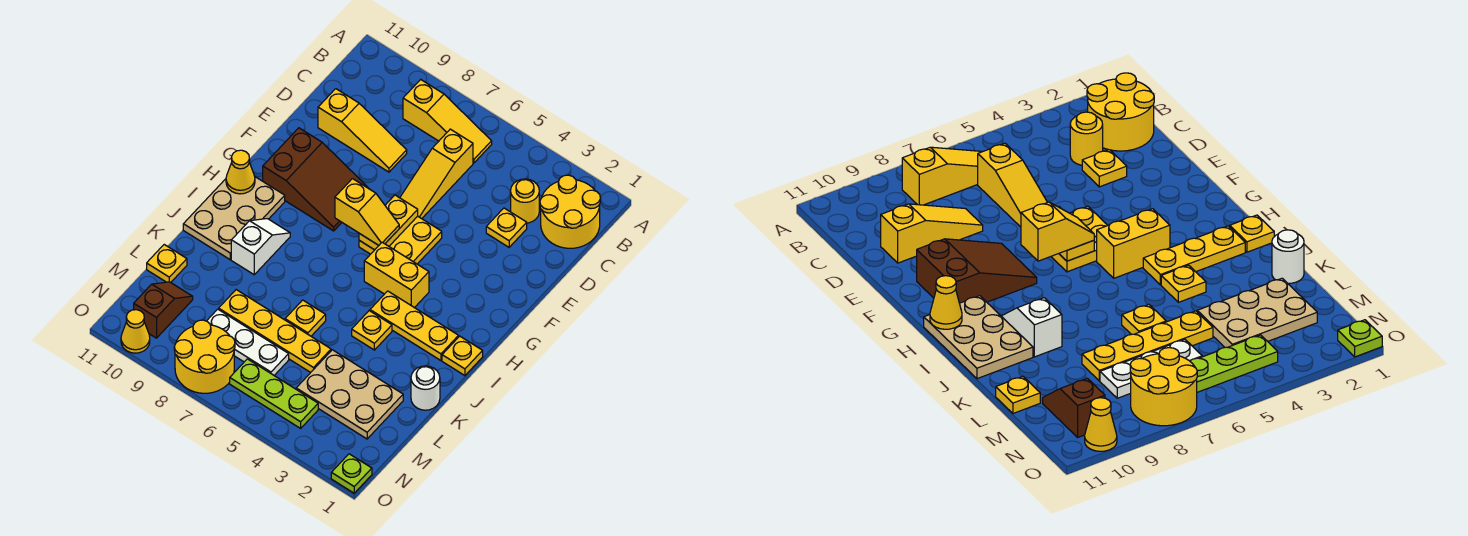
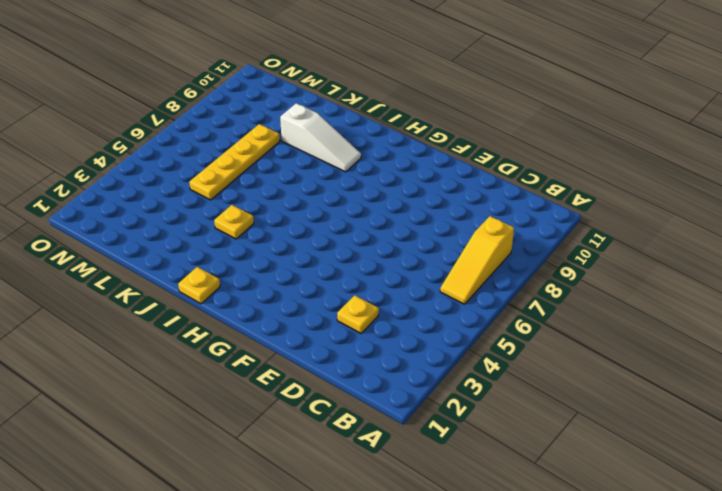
white slope I9:K9 level 1 top K -> white slope I9:J9 level 1 top J
none -> yellow round brick B1:C2 level 1
none -> yellow round brick C3 level 1
none -> yellow slope C6:E6 level 1 top C

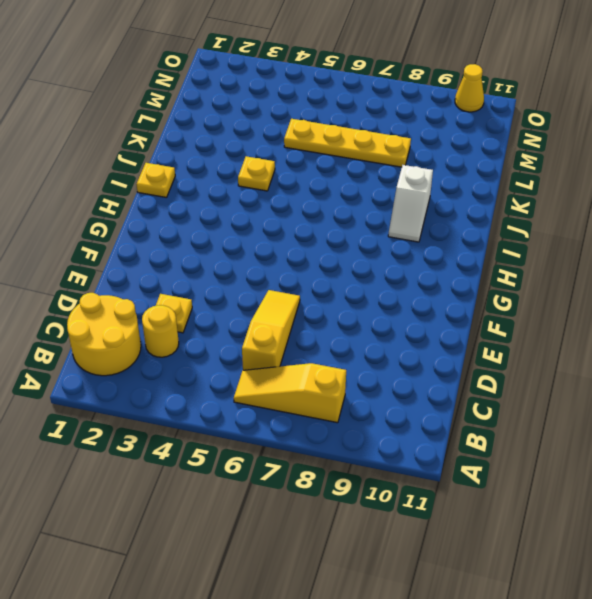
none -> yellow slope D8:D10 level 1 top 10
none -> yellow plate F5:G6 level 1
none -> brown slope F8:G10 level 1 top 10

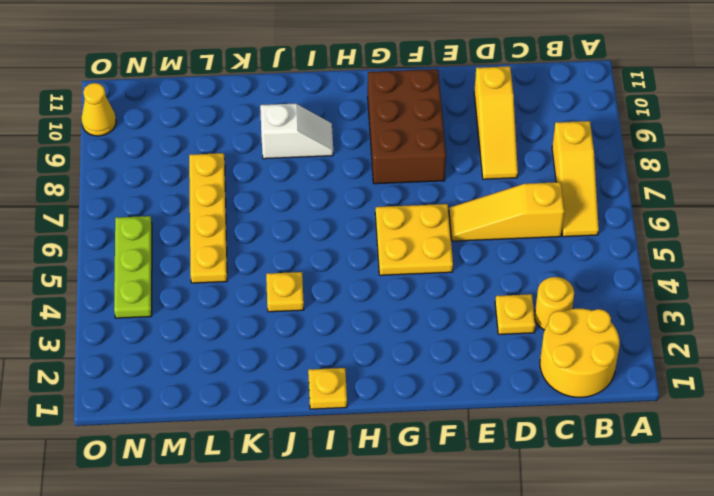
brown brick F8:G10 level 1 -> brown slope F8:G10 level 1 top 10
none -> yellow brick H4:H5 level 1
none -> tan plate H10:J11 level 1
none -> yellow plate I2:I4 level 1

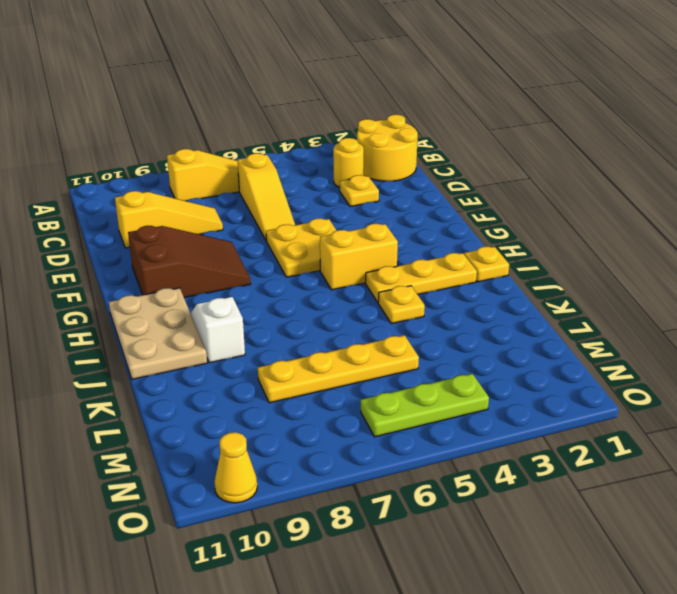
none -> white round brick K1 level 1
none -> yellow plate K6 level 1
none -> tan plate L2:M4 level 1

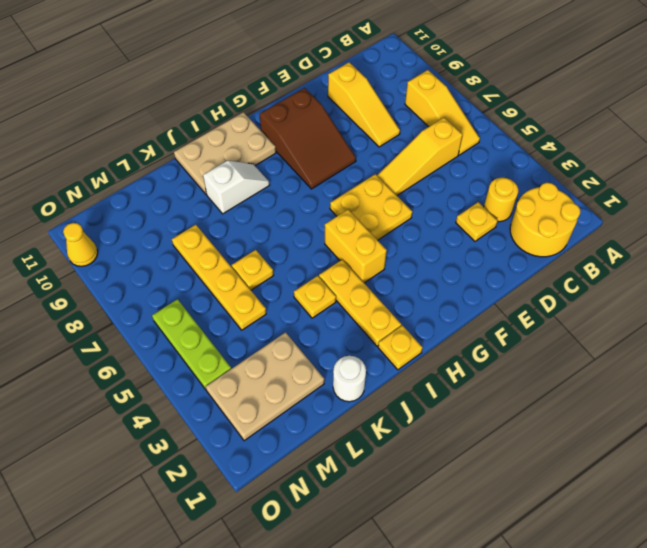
tan plate L2:N3 level 1 -> tan plate L2:M4 level 1
none -> yellow plate L11 level 1
none -> white plate M6:M8 level 1
none -> brown slope M10:N10 level 1 top N

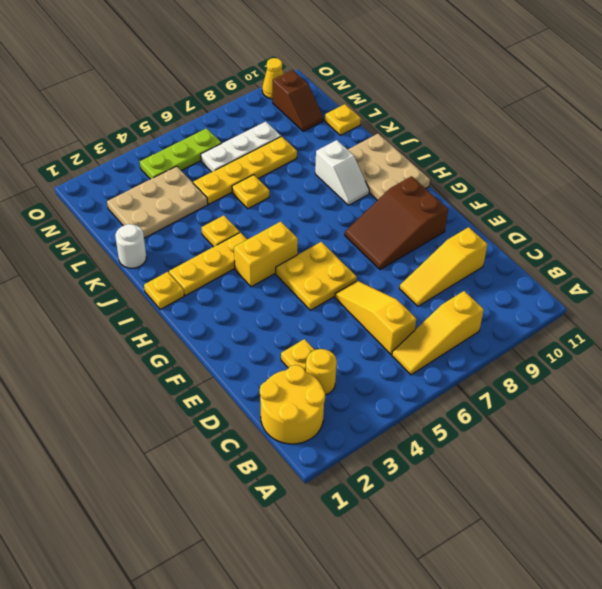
none -> yellow round brick N7:O8 level 1
none -> lime plate O1 level 1
none -> yellow plate F6:G6 level 2

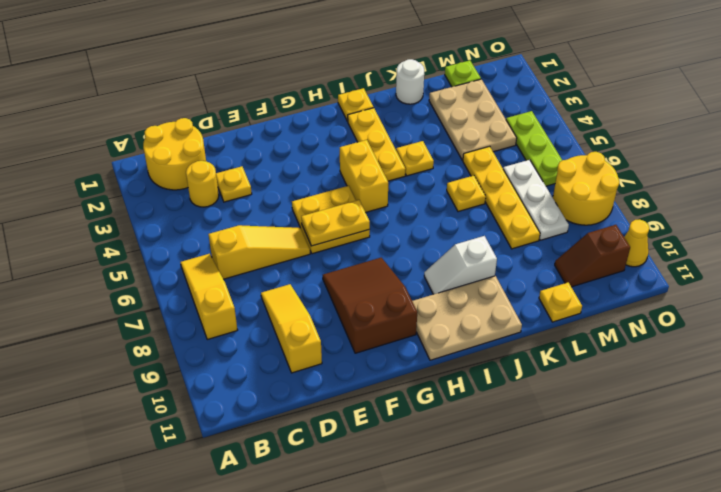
lime plate M1 level 1 -> lime plate O1 level 1
none -> yellow cone H11 level 2
none -> yellow slope G6:G7 level 3 top 7

